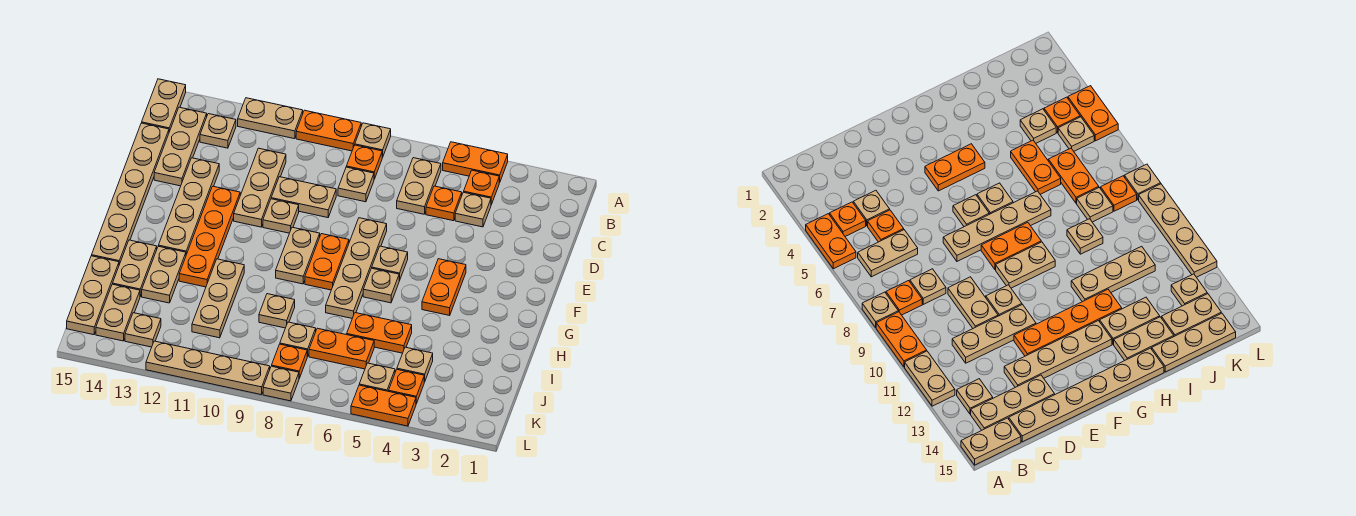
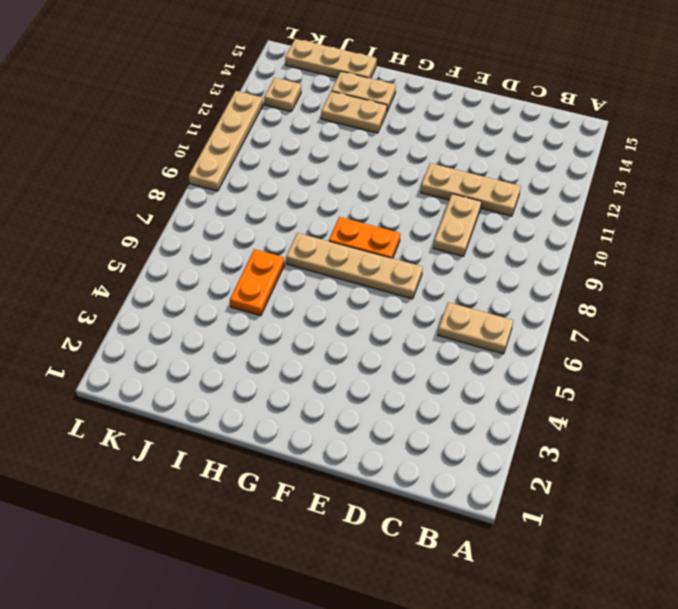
none -> orange plate A4:A5 level 1
none -> tan plate A8 level 1
none -> orange plate A9:A10 level 1
none -> tan plate A11:A12 level 1

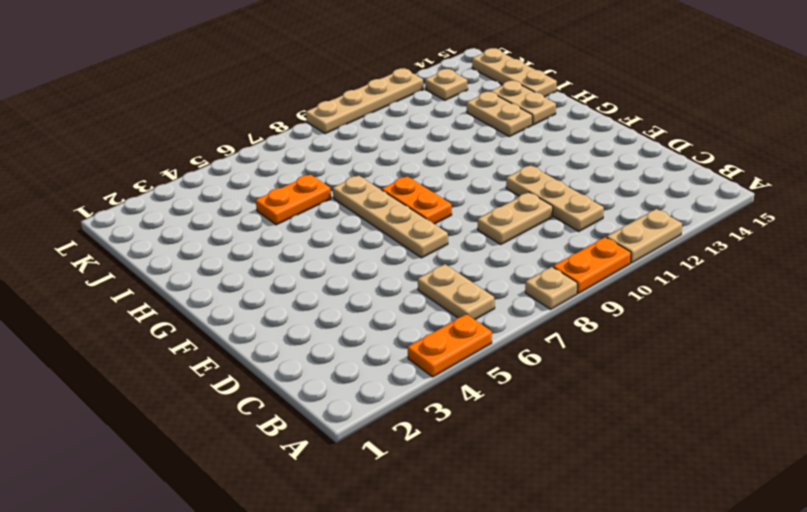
none -> tan plate A15:B15 level 1
none -> orange plate B4 level 1
none -> orange plate B8 level 1
none -> tan plate B13 level 1

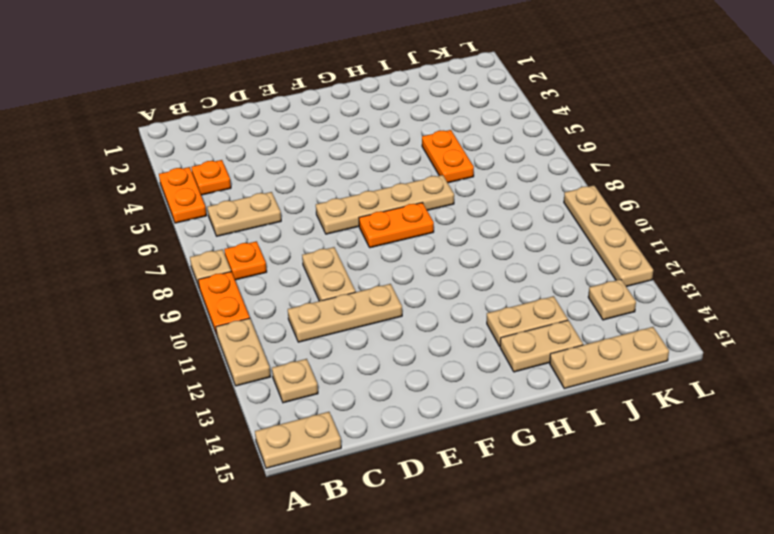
none -> tan plate B14:D14 level 1
none -> tan plate C4 level 1
none -> orange plate C5 level 1
none -> tan plate C8 level 1

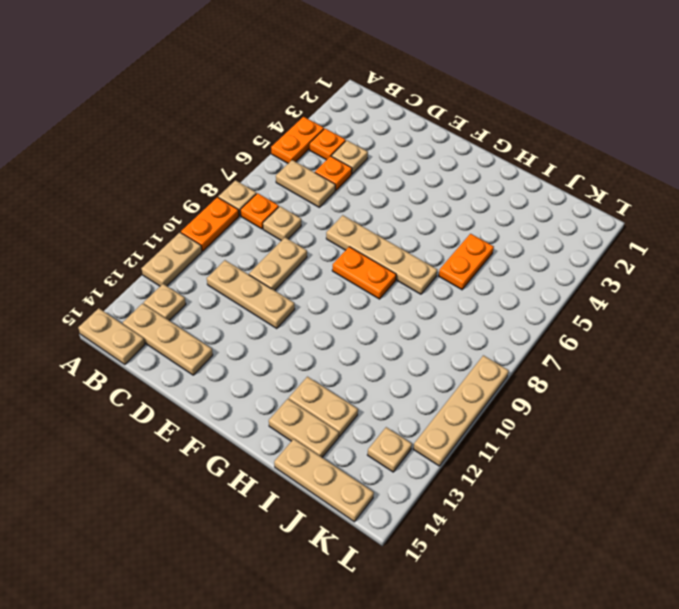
none -> tan plate C15:H15 level 1
none -> tan plate D13:G13 level 1
none -> tan plate E10 level 1
none -> orange plate E12:H12 level 1

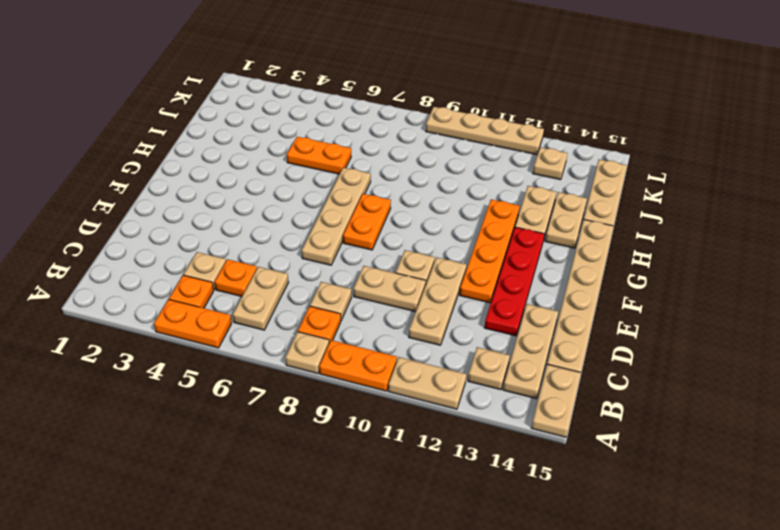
red plate D13:G13 level 1 -> tan plate D13:G13 level 1
none -> orange plate F4:G4 level 1
none -> tan plate F6 level 1
none -> tan plate F9:G9 level 1
none -> tan plate G6 level 1

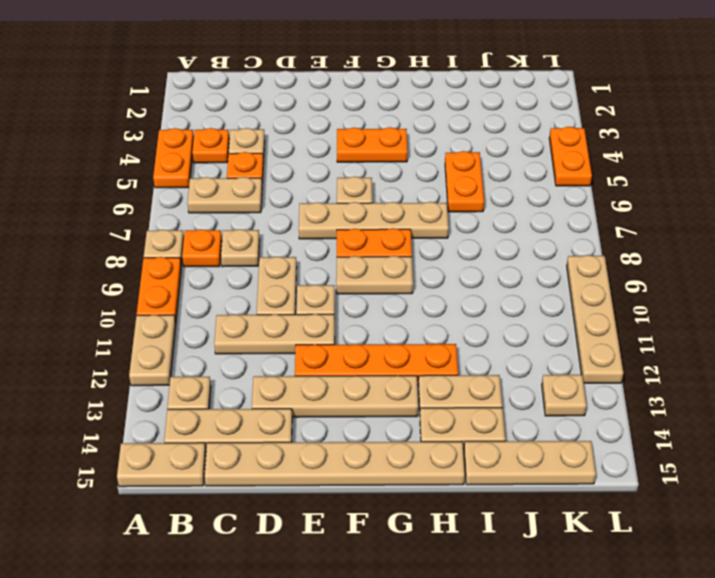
none -> tan plate G6 level 1
none -> tan plate H11:J11 level 1
none -> tan plate I9 level 1
none -> tan plate J4 level 1

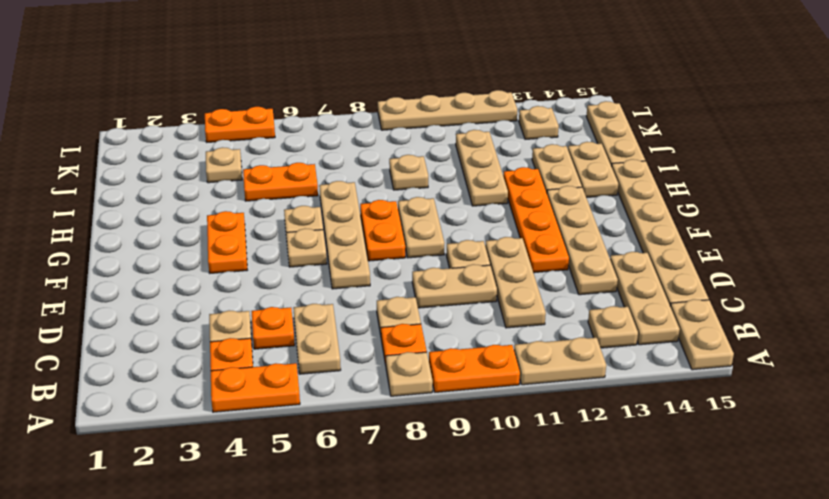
none -> orange plate J6:J7 level 1
none -> tan plate J8 level 1
none -> tan plate J14:K14 level 1
none -> orange plate K4 level 1

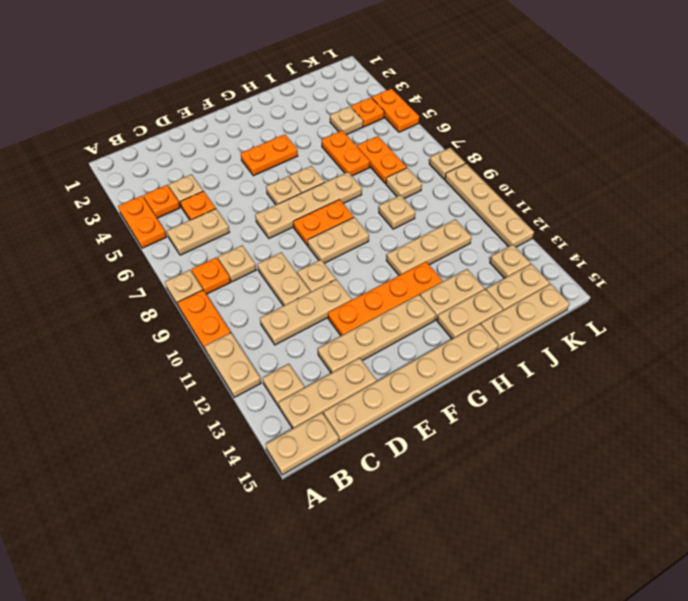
none -> tan plate K5 level 1
none -> orange plate K8 level 1

